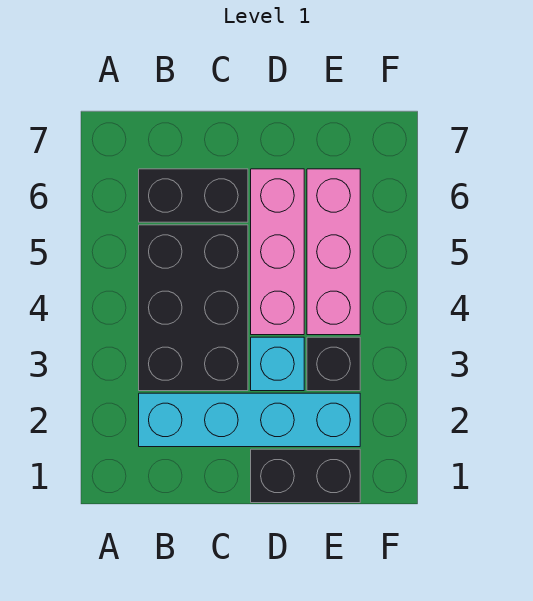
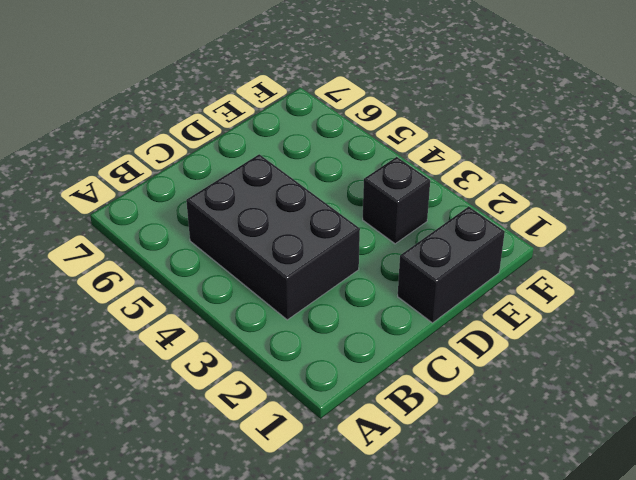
none -> cyan brick B2:E2 level 1
none -> black brick B6:C6 level 1

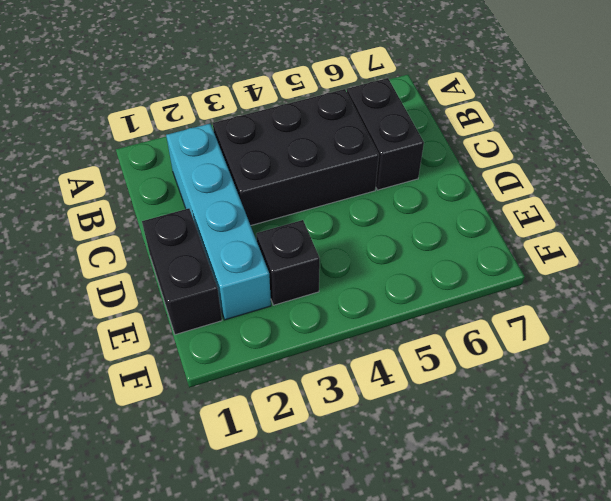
none -> cyan brick D3 level 1
none -> pink brick D4:D6 level 1

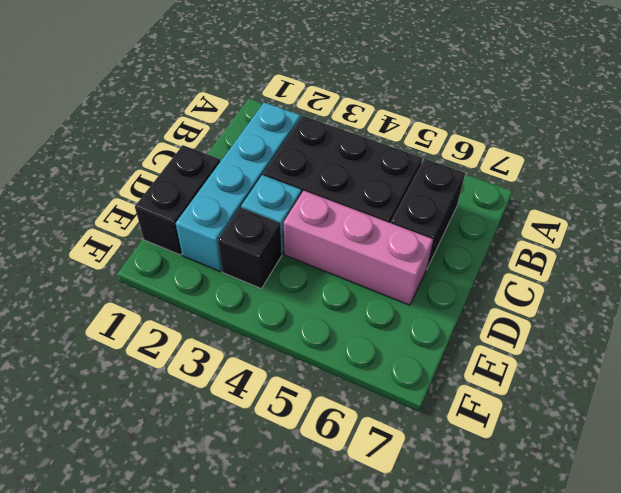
none -> pink brick E4:E6 level 1

